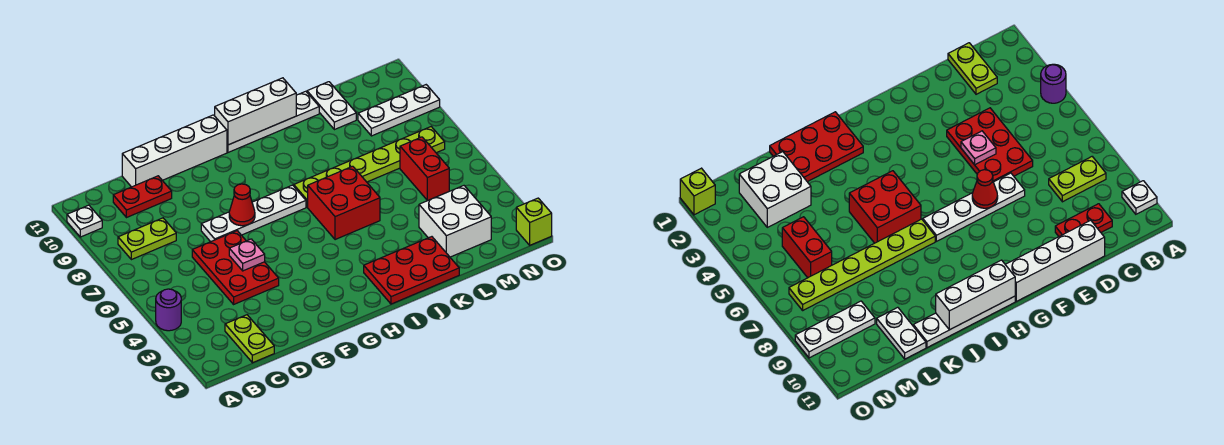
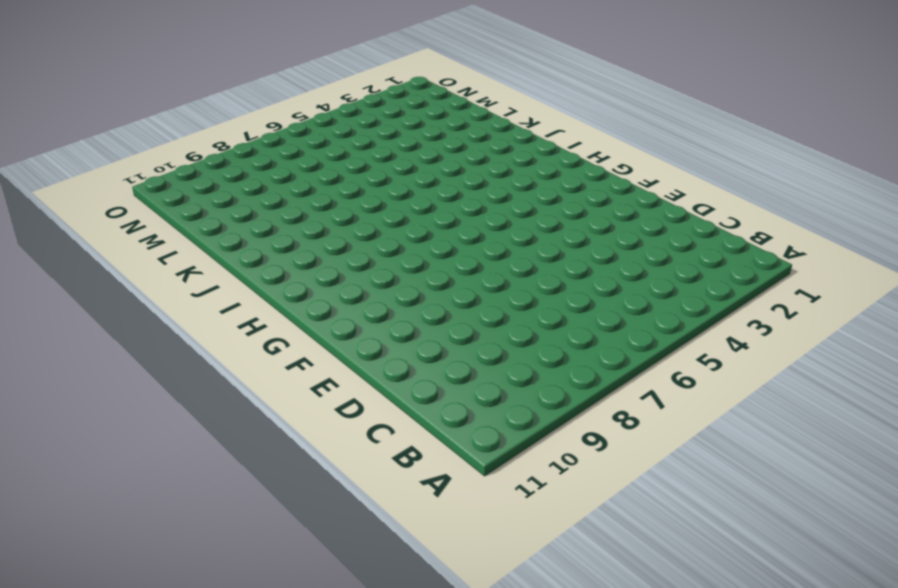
none -> purple round brick A4 level 1
none -> white plate A10 level 1
none -> lime plate B8:C8 level 1

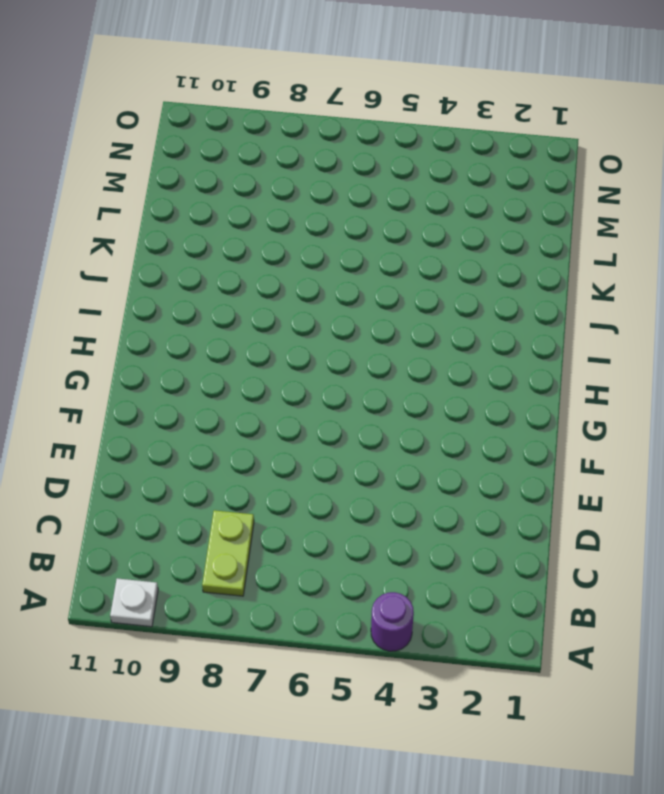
none -> lime plate C1:C2 level 1
none -> red plate C10:D10 level 1
none -> red plate D4:E6 level 1

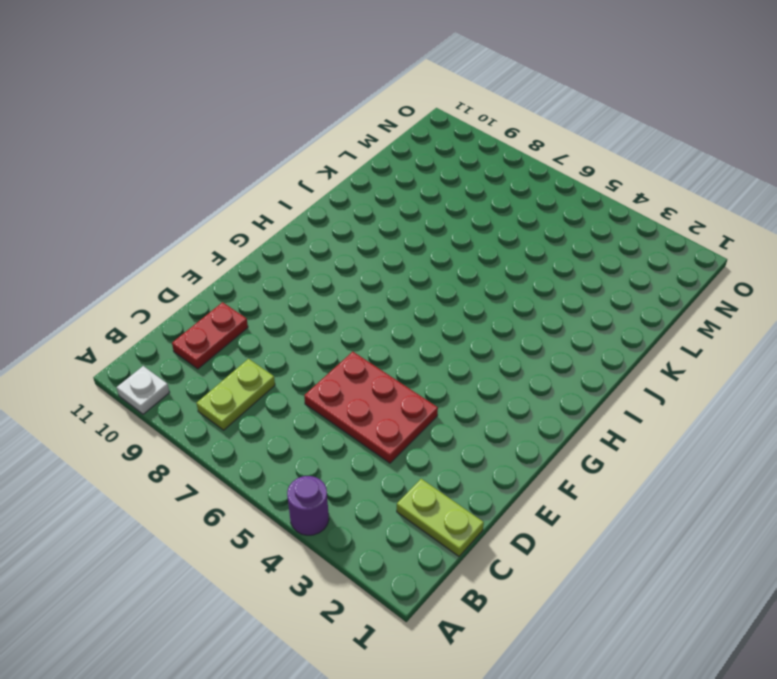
none -> white brick D11:G11 level 1
none -> white plate E7:H7 level 1
none -> white plate H11:K11 level 1

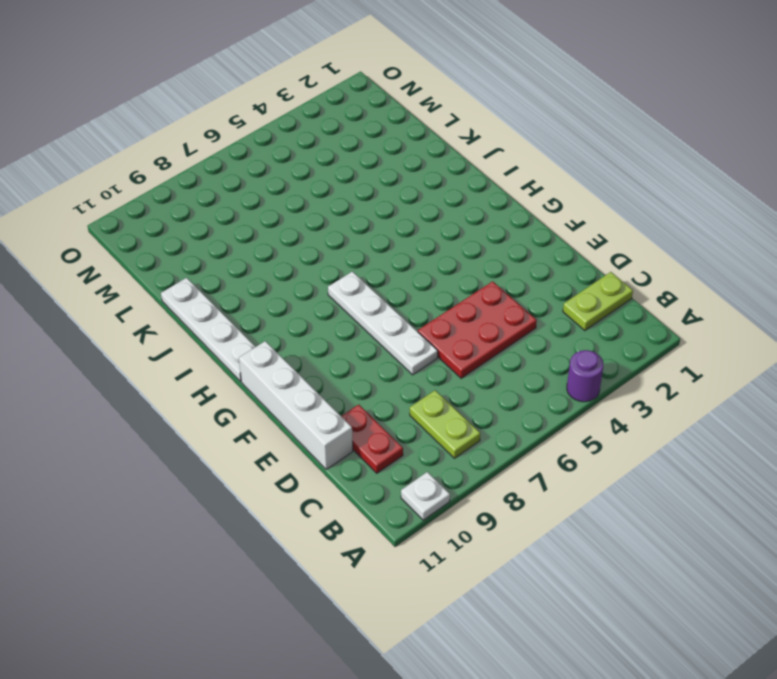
none -> red plate I1:K2 level 1
none -> red brick I5:J6 level 1
none -> lime plate I7:N7 level 1

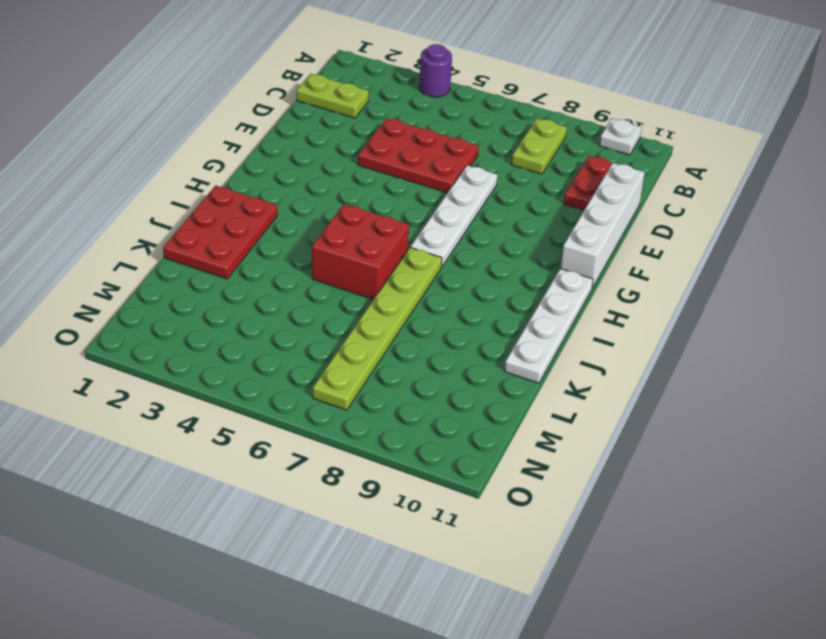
none -> white brick L2:M3 level 1
none -> white plate L10:L11 level 1
none -> red brick M5:M6 level 1

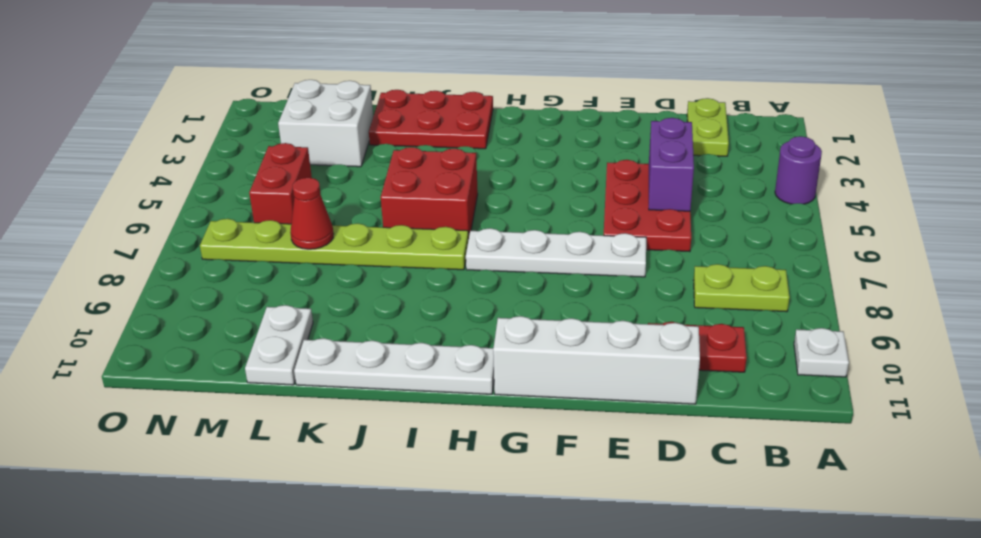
purple brick D4:D5 level 2 -> none
red cone L7 level 2 -> red cone F7 level 2
none -> white plate M9:O9 level 1
none -> lime brick O1 level 1
none -> pink plate E5 level 2

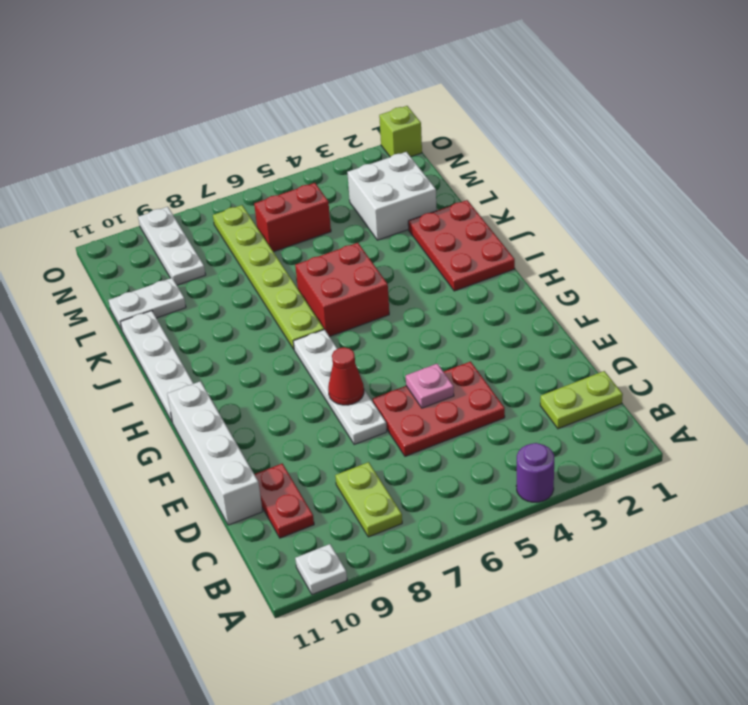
none -> white brick H11:J11 level 2

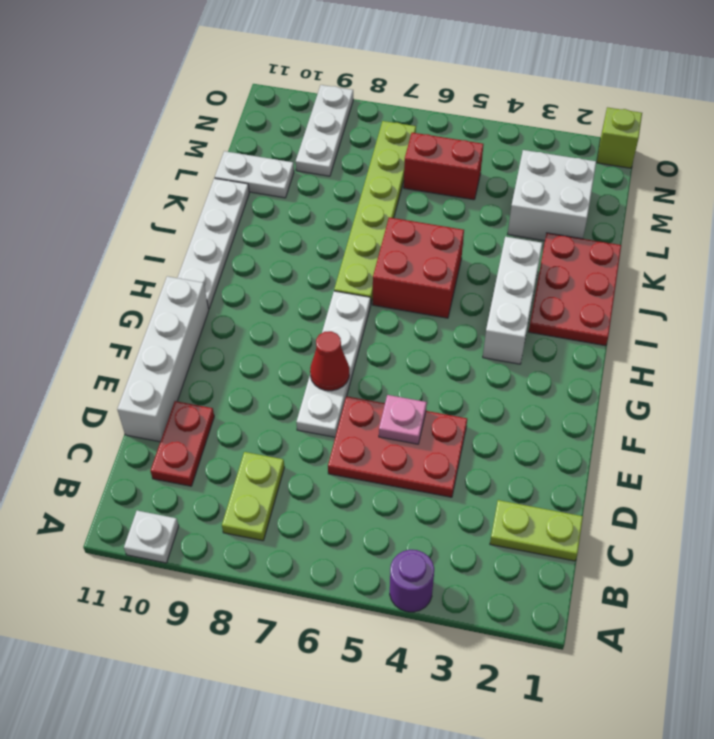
white brick H3:J3 level 1 -> white brick H11:J11 level 2

